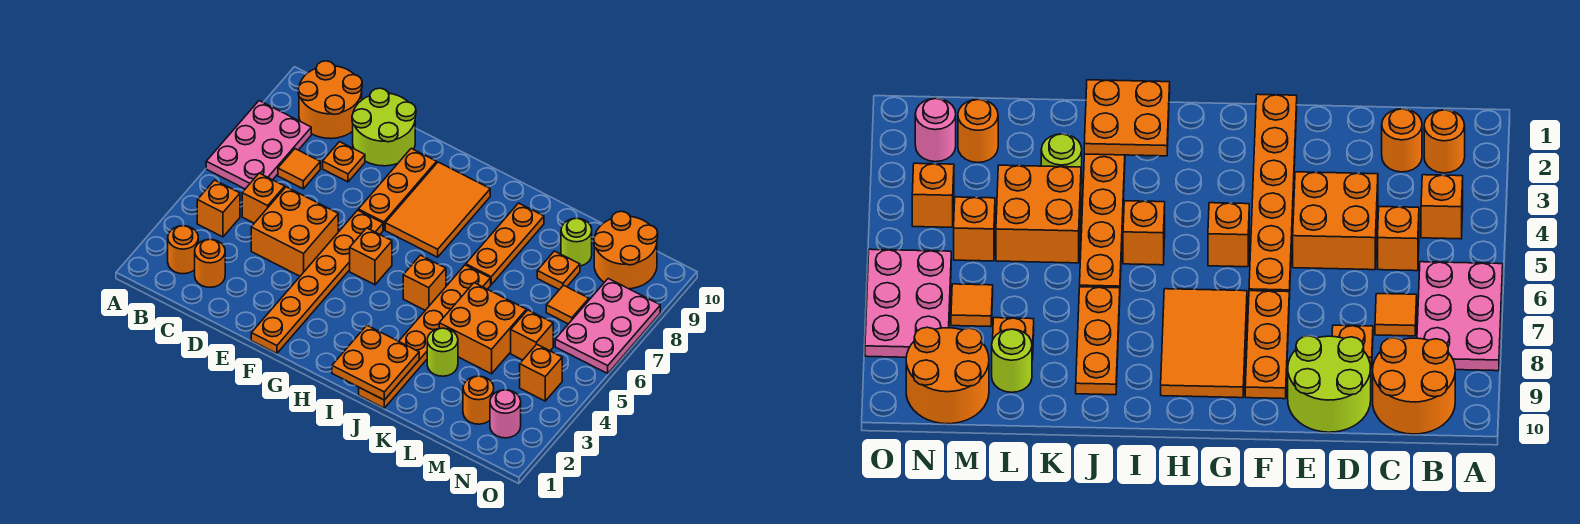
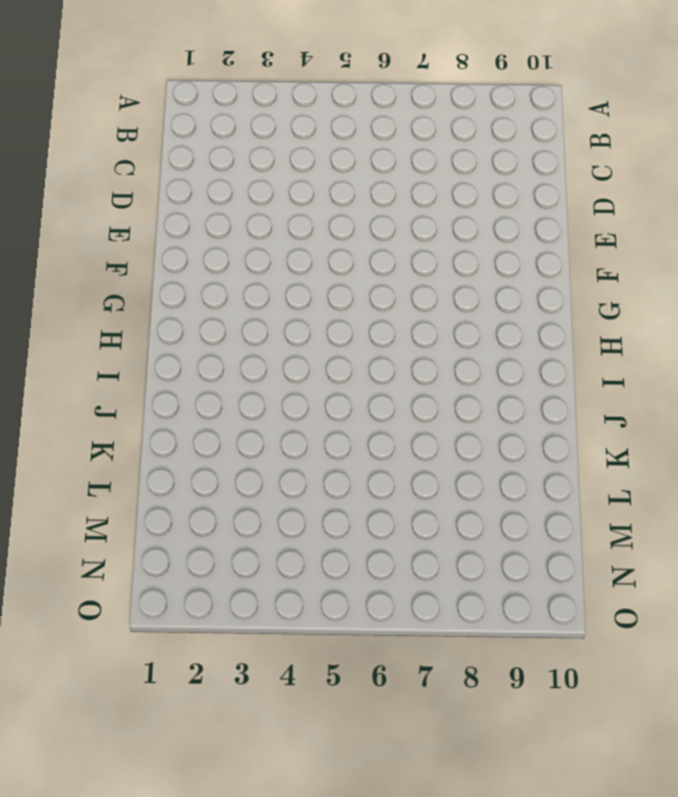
none -> pink plate A6:B8 level 1
none -> orange round brick B2 level 1
none -> orange brick B4 level 1

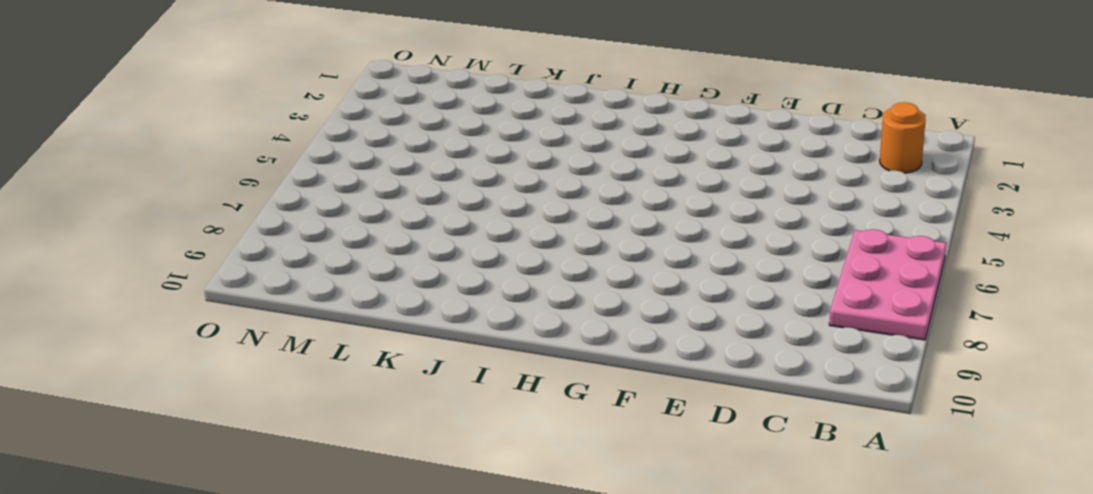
none -> orange brick B4 level 1
none -> orange round brick B9:C10 level 1
none -> orange round brick C2 level 1

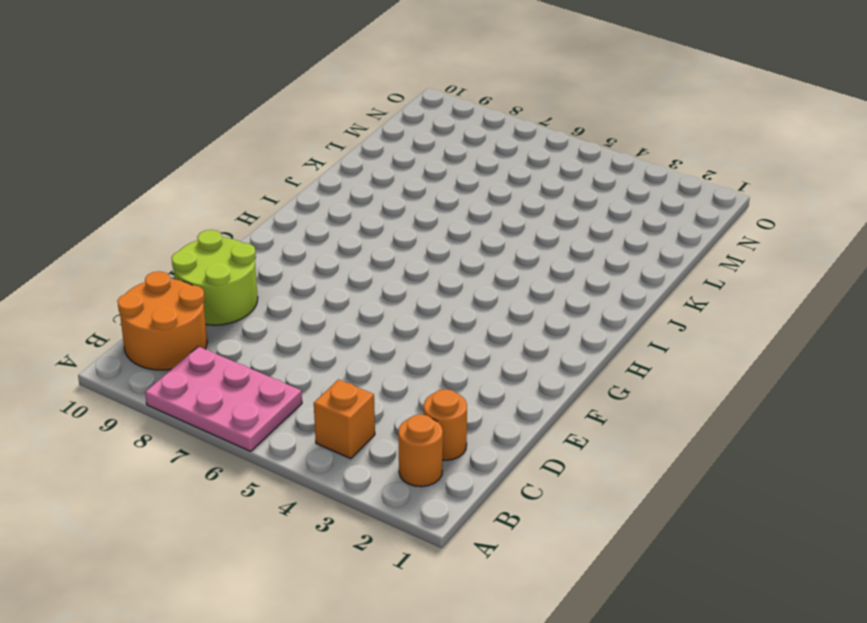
none -> orange brick C5 level 1
none -> orange tile C7 level 1
none -> orange brick D4:E5 level 1

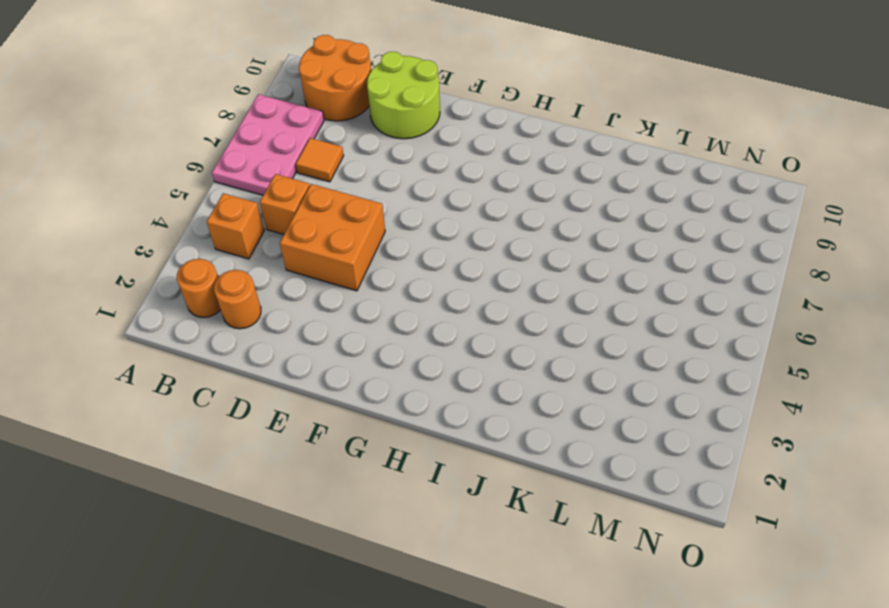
none -> orange plate D8 level 1
none -> orange plate F1:F6 level 1
none -> orange plate F7:F9 level 1

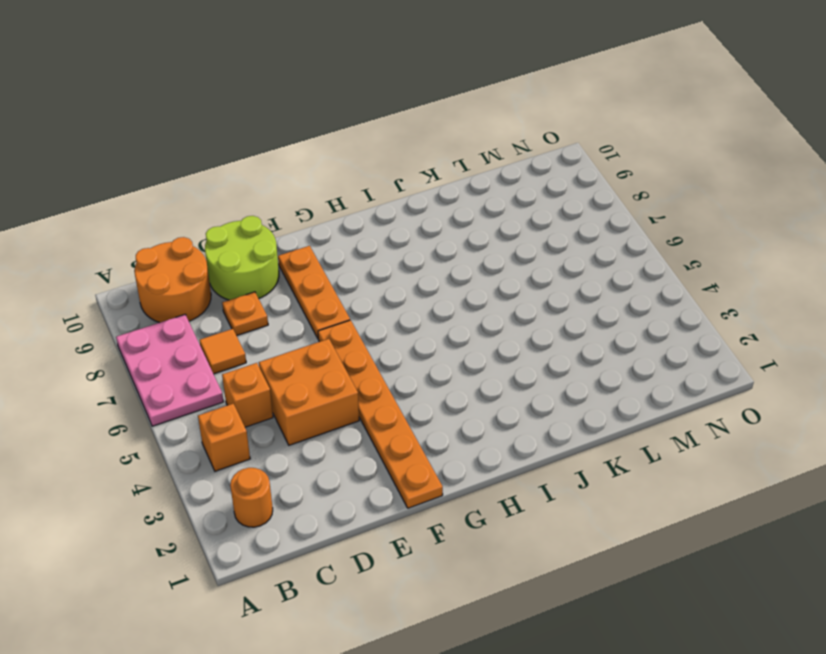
none -> orange round brick C2 level 1
none -> orange brick G5 level 1
none -> orange tile G7:H9 level 1

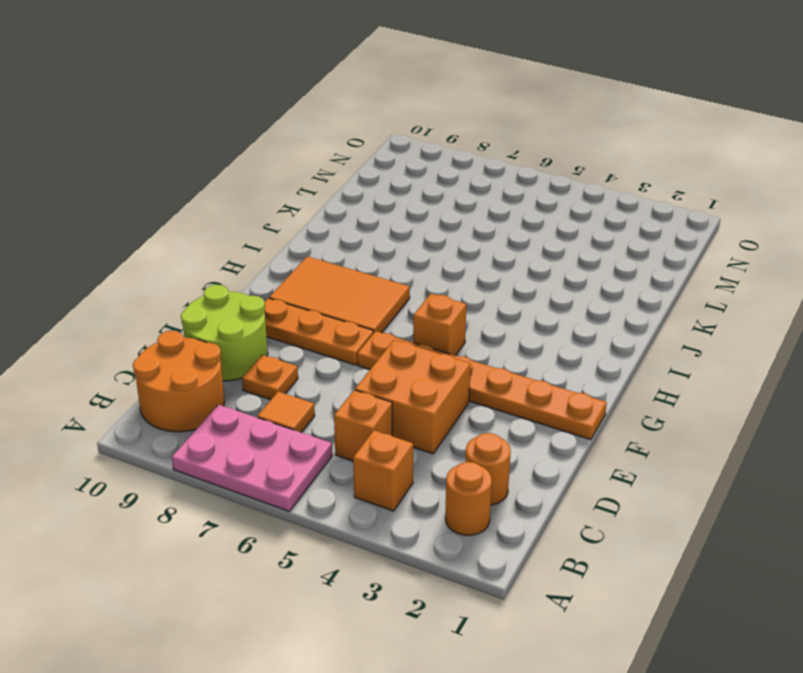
none -> orange brick I5 level 1
none -> orange plate J1:J6 level 1
none -> orange plate J7:J9 level 1

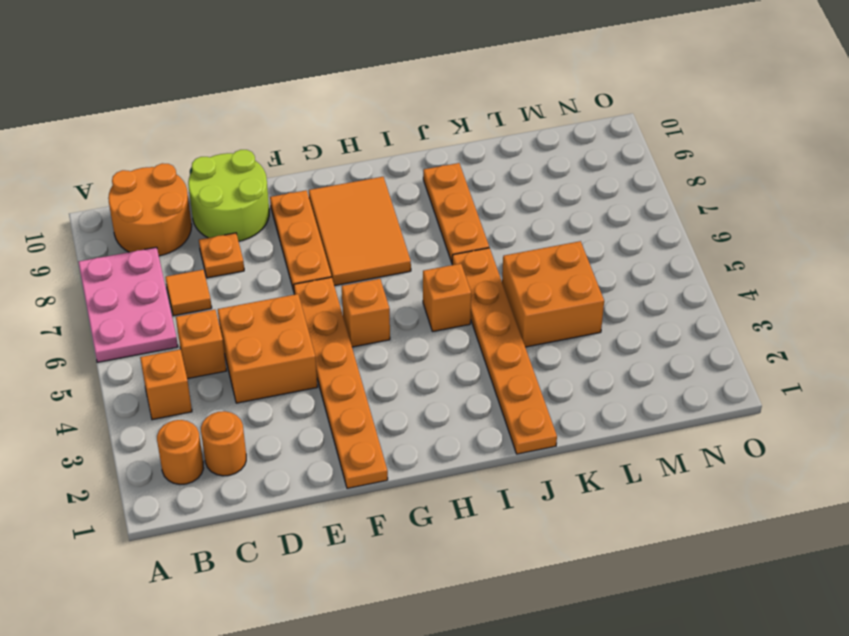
none -> lime round brick K3 level 1
none -> orange plate L8 level 1
none -> lime round brick L9 level 1

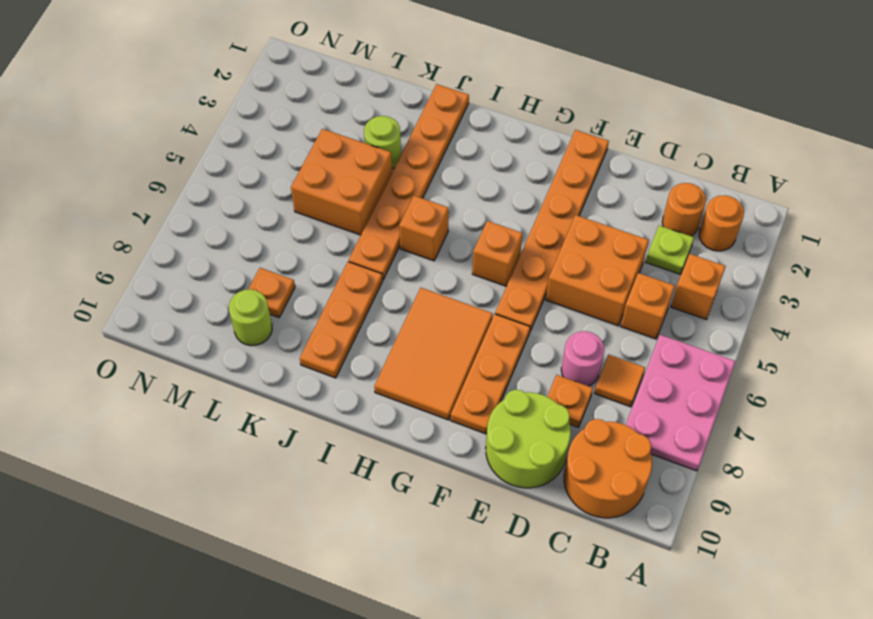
lime plate C3 level 1 -> none
pink round brick D7 level 1 -> pink round brick N2 level 1
none -> orange round brick M2 level 1
none -> orange brick M5 level 1
none -> orange tile M7 level 1

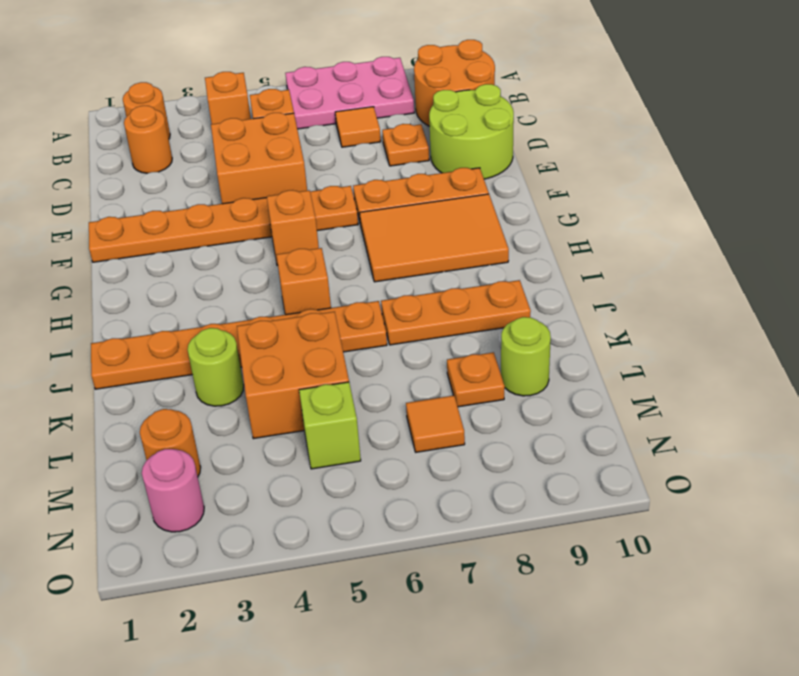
lime brick M5 level 1 -> orange brick M5 level 1
none -> orange round brick M9:N10 level 1
none -> orange brick N4 level 1
none -> pink plate N6:O8 level 1

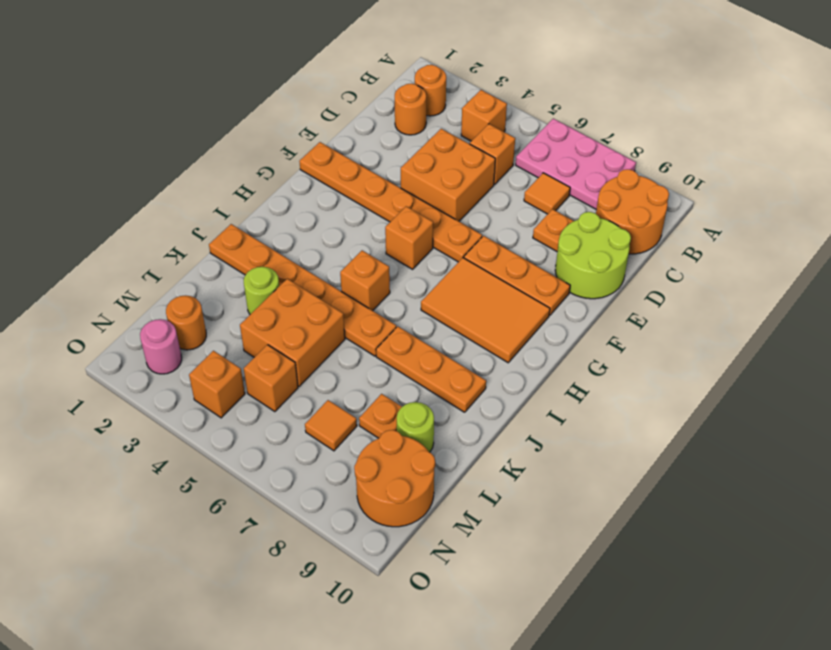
none -> pink plate N6:O8 level 1
none -> orange plate I1:J2 level 2

